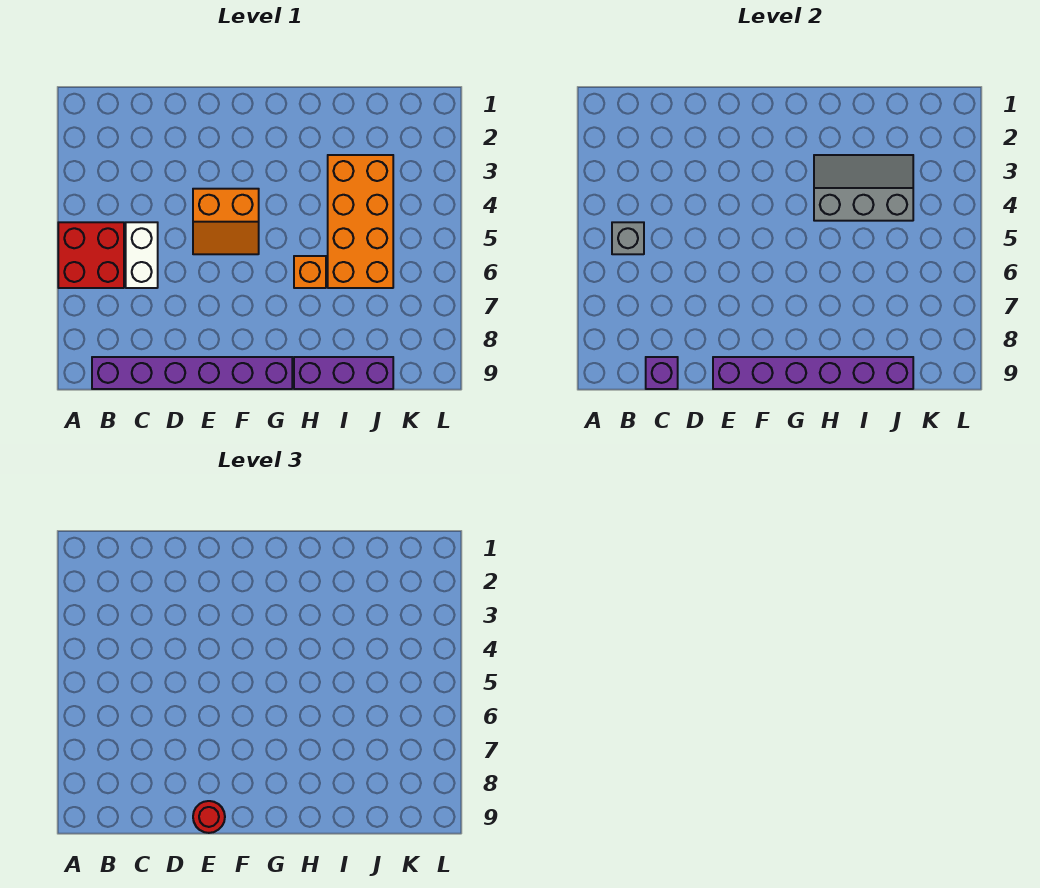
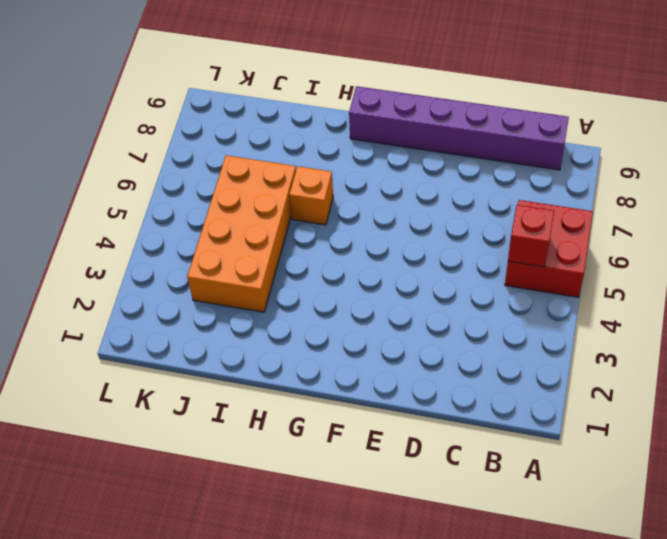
red brick B5 level 2 -> grey brick B5 level 2
none -> white brick C5:C6 level 1
none -> orange slope E4:F5 level 1 top 4
none -> purple brick H9:J9 level 1

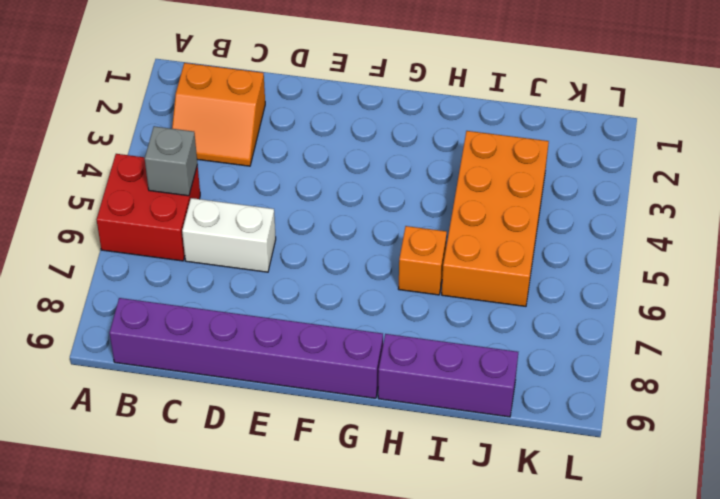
orange slope B2:C3 level 1 top 2 -> orange slope E4:F5 level 1 top 4
white brick C6:D6 level 1 -> white brick C5:C6 level 1
none -> purple brick C9 level 2
none -> purple brick E9:J9 level 2
none -> grey slope H3:J4 level 2 top 4

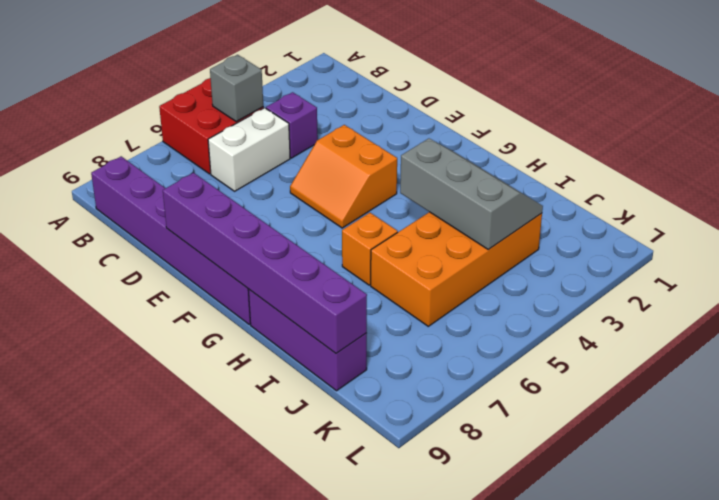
purple brick C4 level 1 -> purple brick C9 level 2
none -> red round brick E9 level 3

